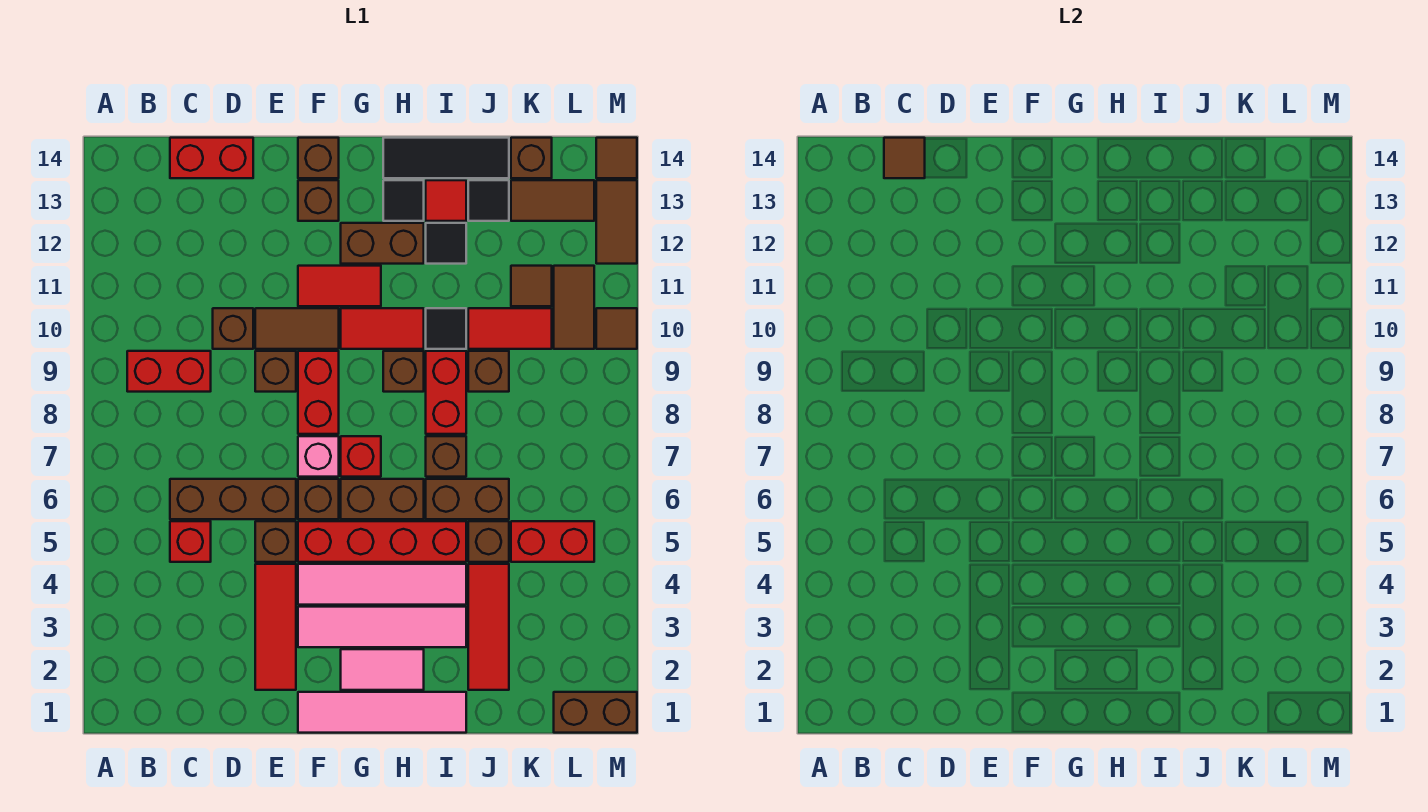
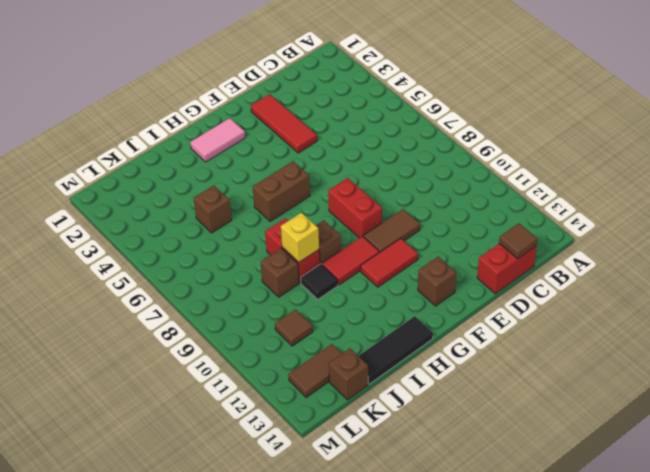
yellow brick I9 level 2 -> none
none -> red brick B9:C9 level 1
none -> red brick C5 level 1
none -> brown brick C6:E6 level 1
none -> brown brick D10 level 1

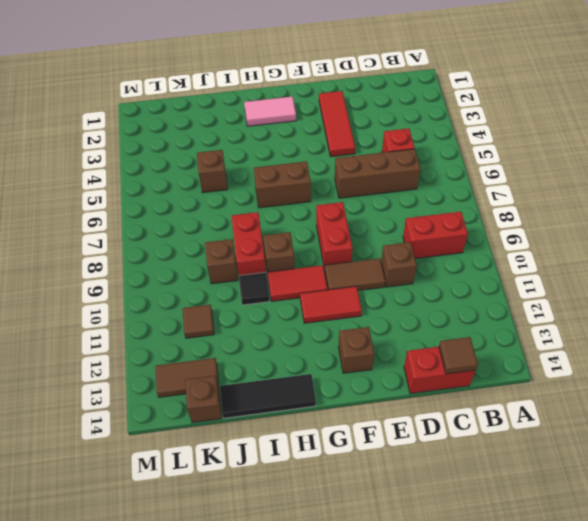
none -> brown brick E5 level 1
none -> brown brick E9 level 1
none -> pink tile F1:I1 level 1
none -> pink tile F3:I3 level 1

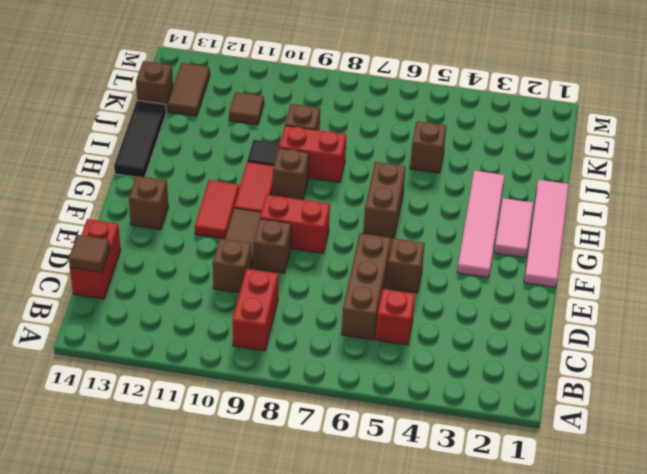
none -> red tile E2:E4 level 1
none -> pink tile F4:I4 level 1
none -> red brick F5:I5 level 1
none -> brown brick F6 level 1

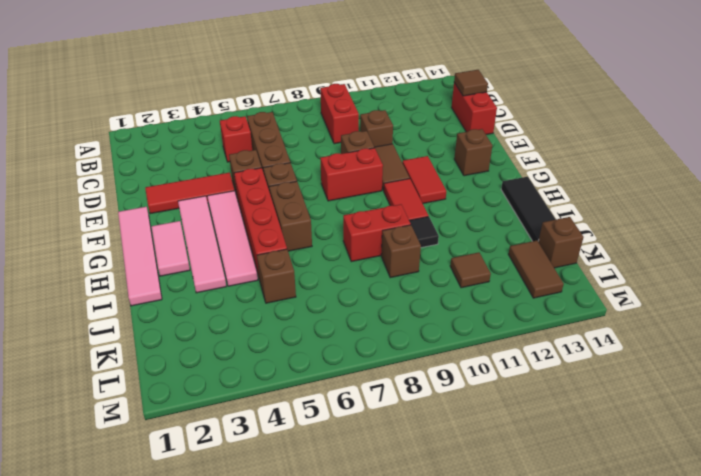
none -> pink brick F7 level 1
none -> brown brick F14 level 1
none -> red brick G7 level 1
none -> brown brick G12:H12 level 1

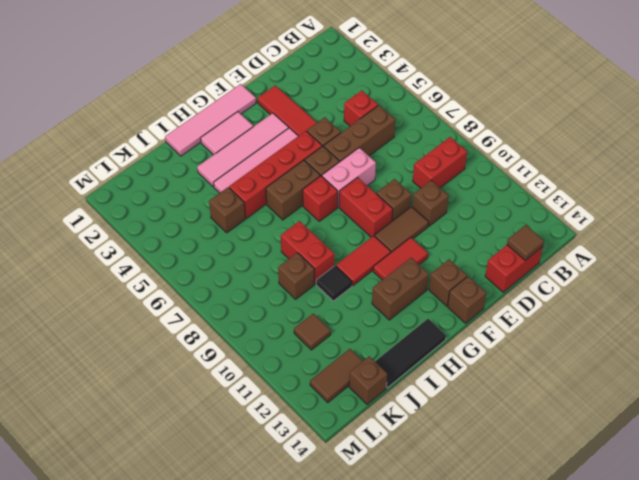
pink brick E7:F7 level 1 -> pink brick F7 level 1
none -> brown brick H9 level 1
none -> black tile H13 level 1
none -> brown brick I6:J6 level 1
none -> brown brick I7 level 1

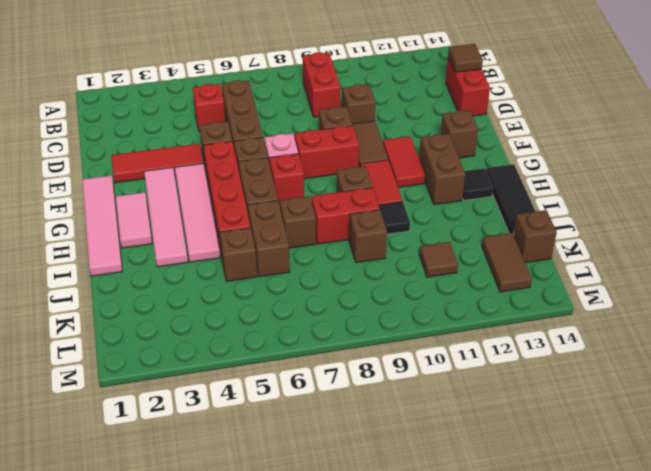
none -> brown brick F14 level 1
none -> black tile I12 level 1
none -> red tile I13 level 1
none -> red tile J2:J4 level 1

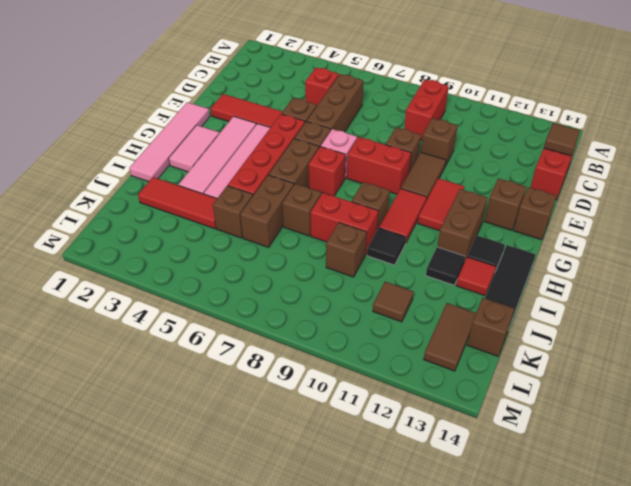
none -> red tile J10:K10 level 1
none -> black tile J13 level 1
none -> red brick K5:L5 level 1
none -> brown brick L1:M1 level 1

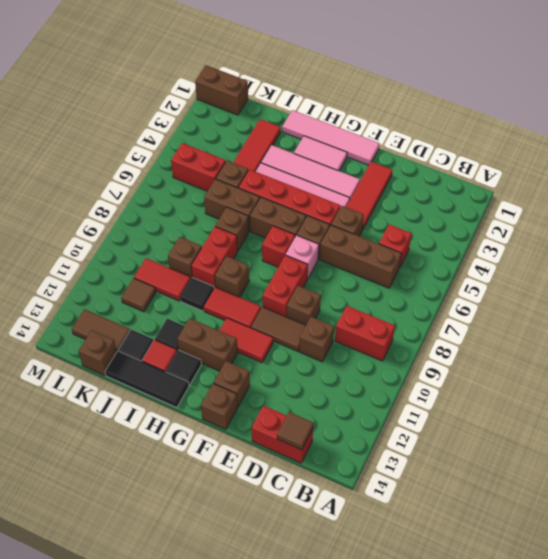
none -> brown tile L10:L11 level 1
none -> brown tile M10 level 1
none -> brown tile M12:M13 level 1
none -> brown tile M14 level 1

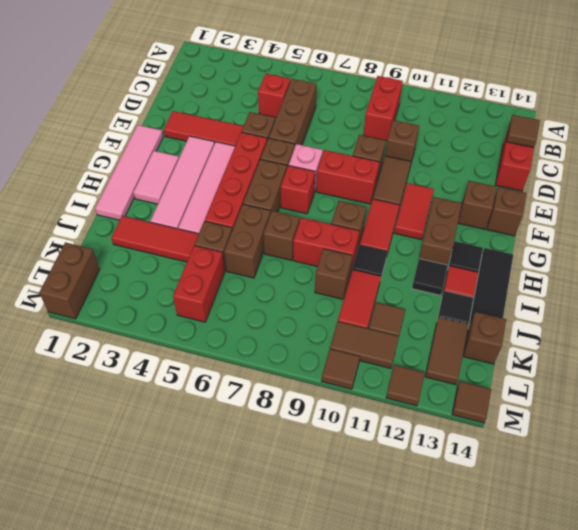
brown tile M12 level 1 -> brown tile M12:M13 level 1

